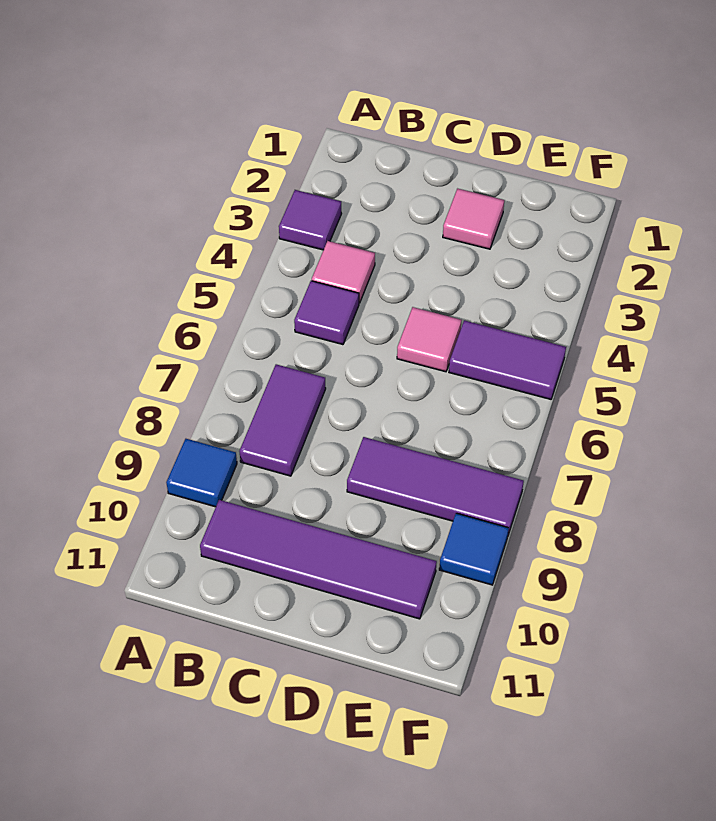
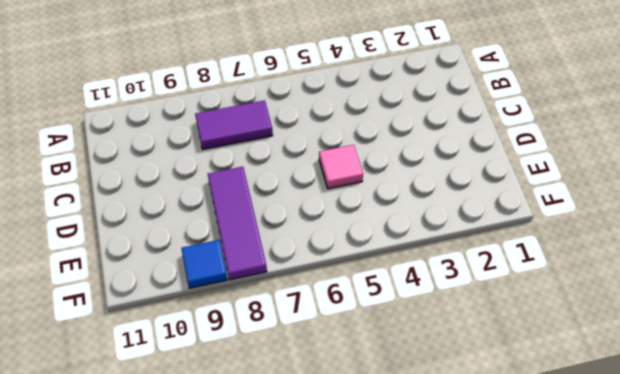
none -> purple tile A3 level 1
none -> blue tile A9 level 1

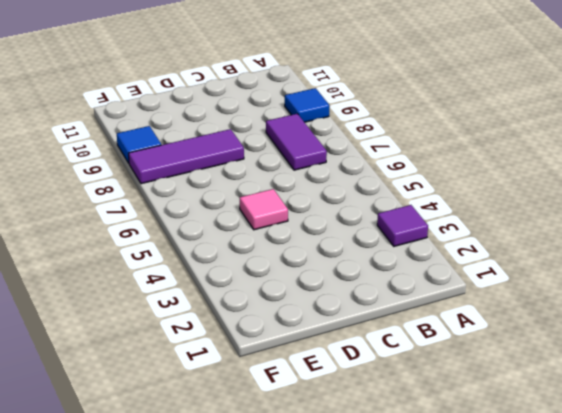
none -> pink tile B4 level 1
none -> purple tile B5 level 1

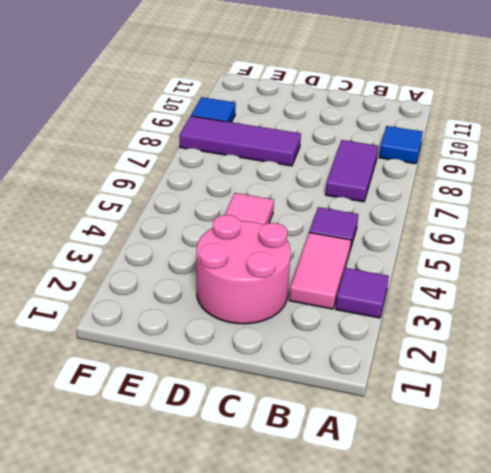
pink tile B3:B4 level 1 -> pink tile B4 level 1
pink round brick C2:D3 level 1 -> pink tile D2 level 1
none -> purple tile B10:E10 level 1
none -> purple tile E5:F5 level 1

